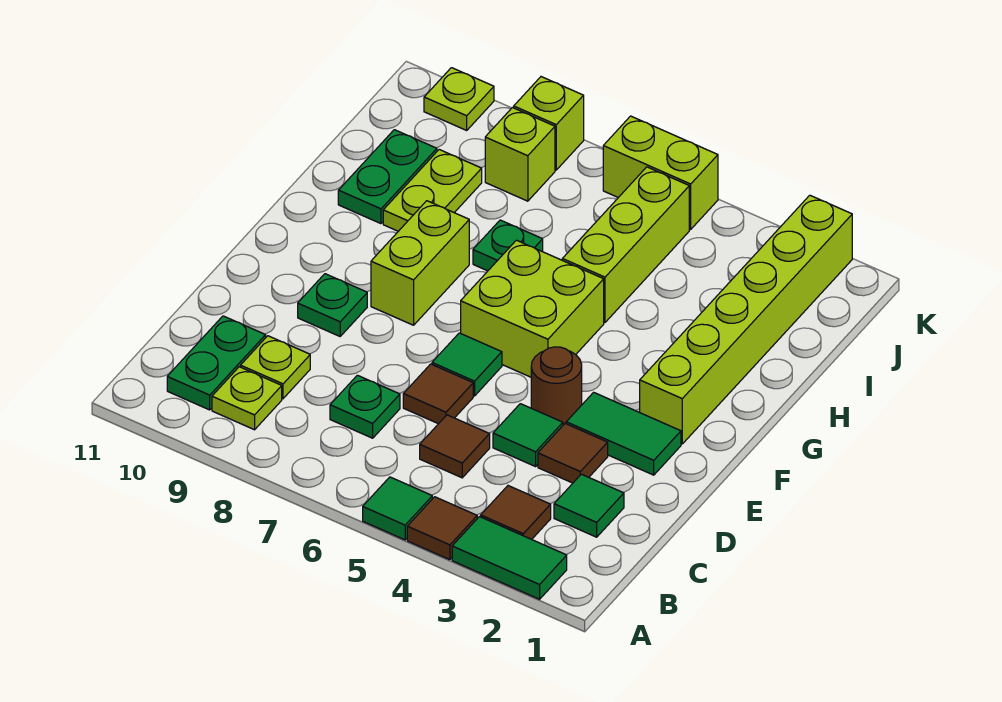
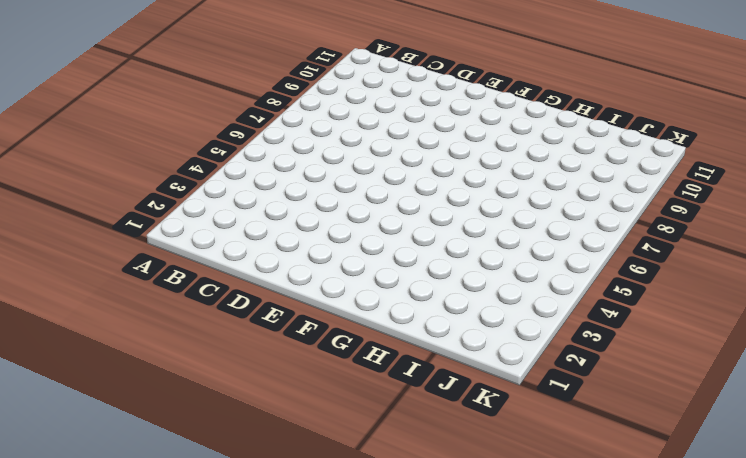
none -> green tile A2:A3 level 1
none -> brown tile A4 level 1
none -> green tile A5 level 1

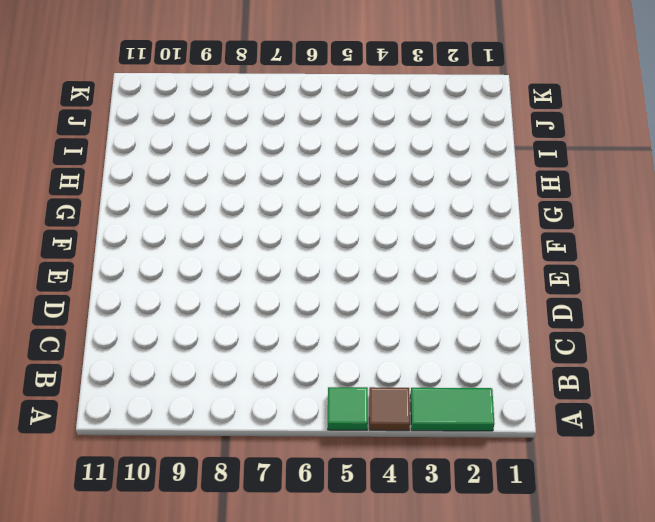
none -> brown tile B3 level 1
none -> lime plate B9 level 1
none -> green plate B10:C10 level 1

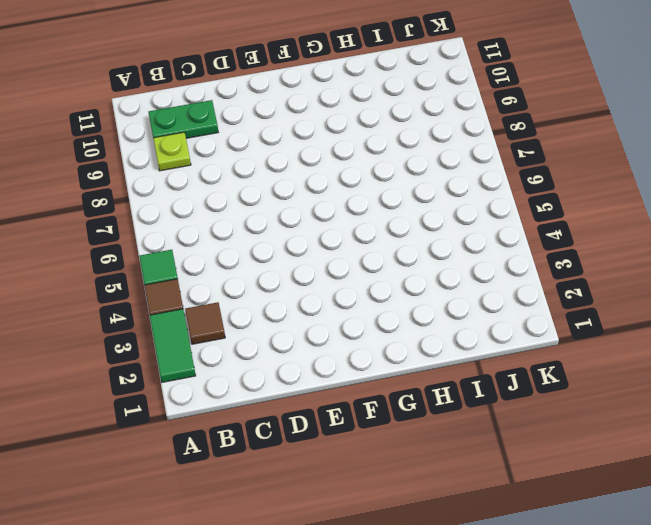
none -> green tile C2 level 1
none -> brown tile C5 level 1
none -> green plate C7 level 1

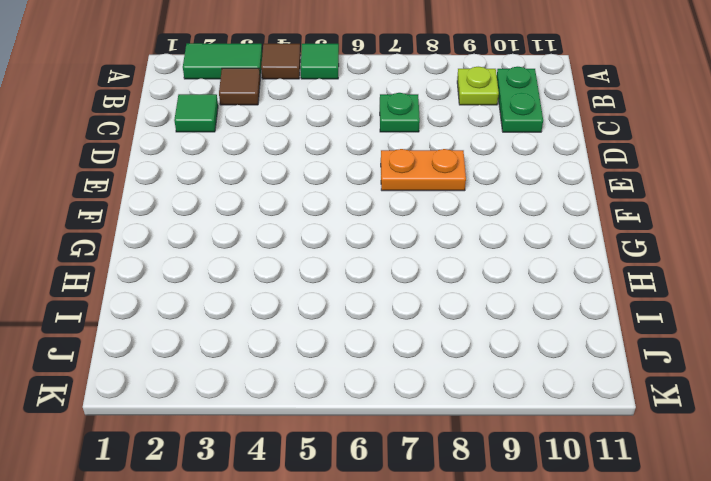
orange plate E7:E8 level 1 -> none
none -> brown tile C5 level 1
none -> lime plate C9 level 1
none -> brown tile D3 level 1

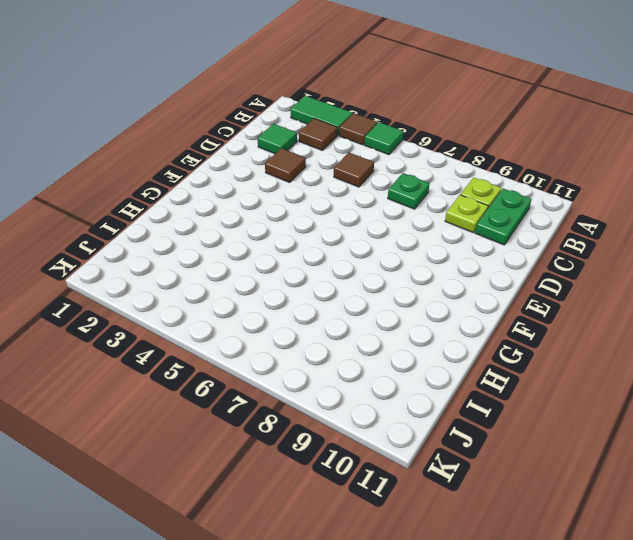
none -> green tile D4 level 1
none -> brown tile D6 level 1
none -> green tile E2:E3 level 1

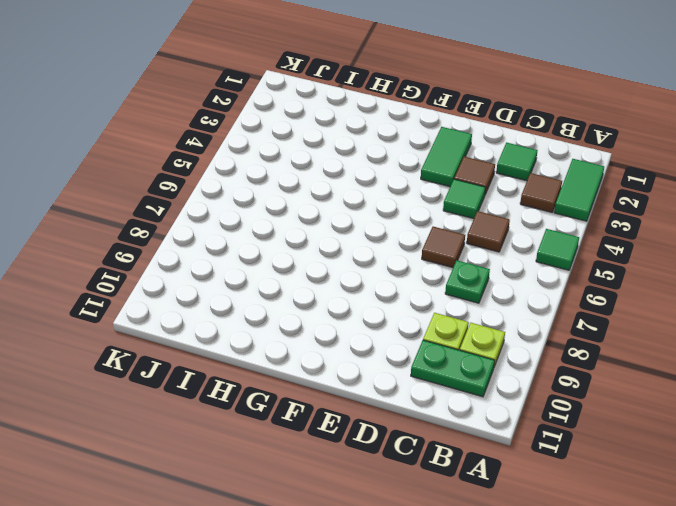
none -> brown tile A4 level 1
none -> brown round brick E4 level 1
none -> green tile E6 level 1

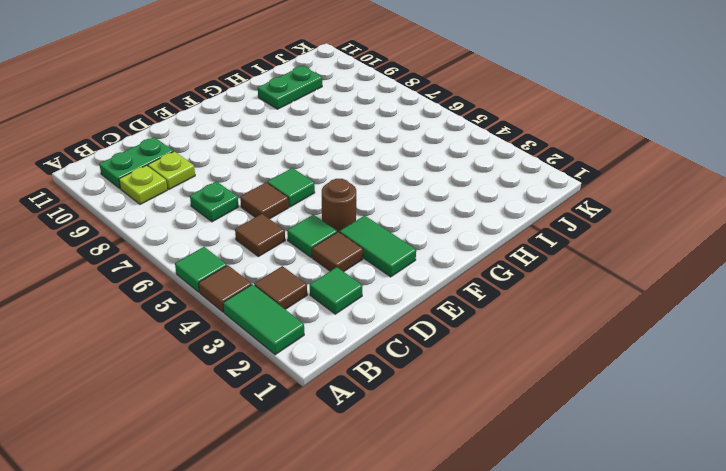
none -> green plate E9 level 1
none -> lime brick F2:K2 level 1
none -> lime brick F5:G6 level 1

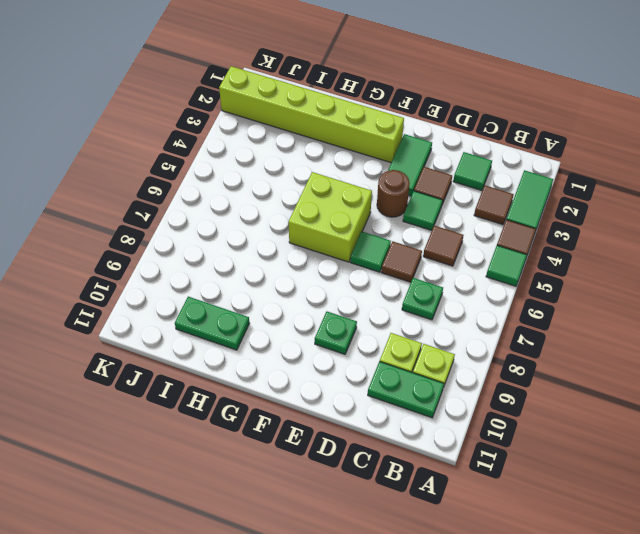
none -> lime brick F8:G8 level 1
none -> lime brick H5:J5 level 1
none -> green plate H7 level 1

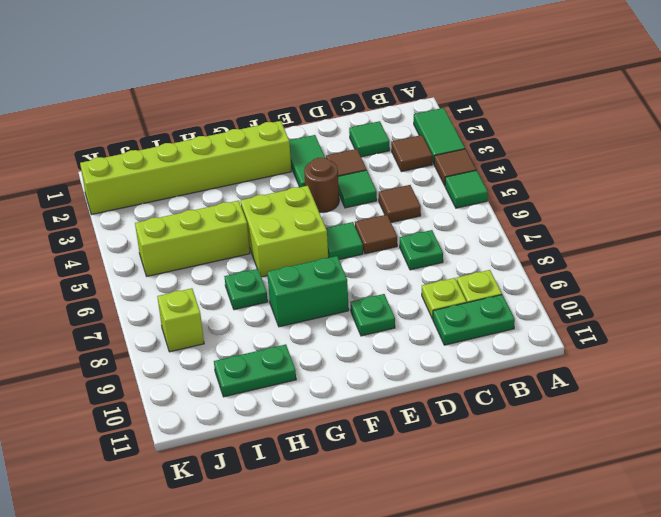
green brick F8:G8 level 1 -> lime brick F8:G8 level 1
none -> lime plate H9:I9 level 1
none -> lime brick K5:K6 level 1
none -> lime brick K8 level 1

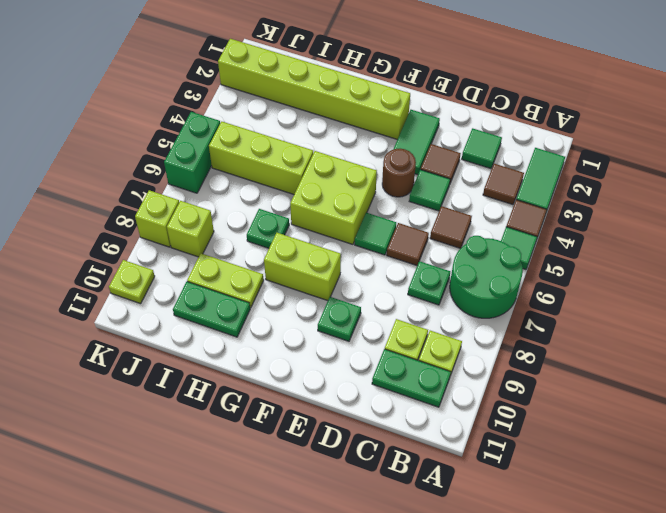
green round brick A6:B7 level 1 -> none
green brick K5:K6 level 1 -> lime brick K5:K6 level 1

